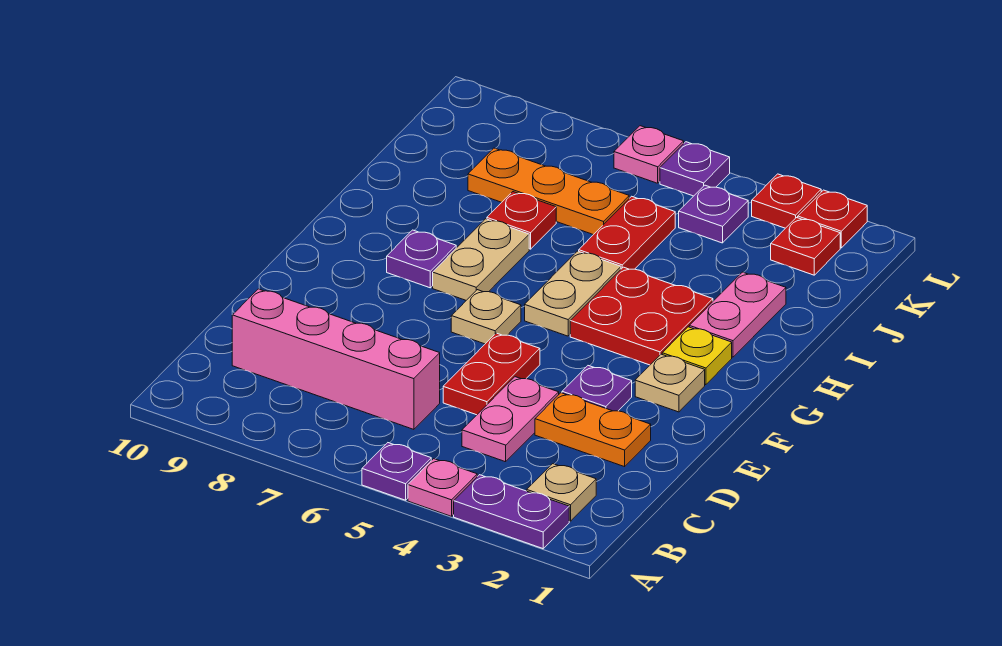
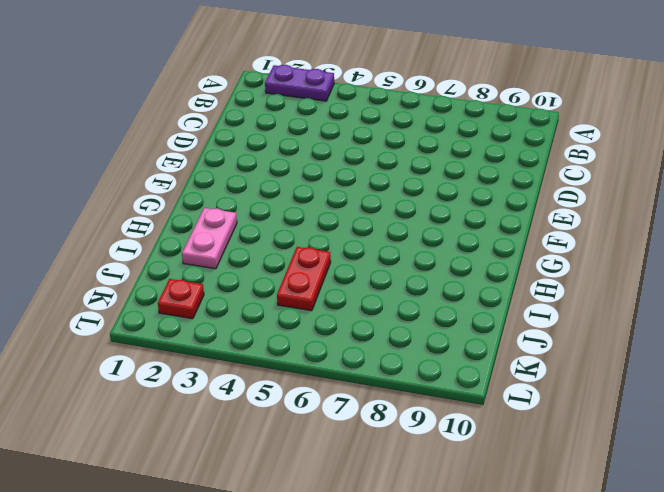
none -> pink plate A4 level 1
none -> purple plate A5 level 1
none -> tan plate B2 level 1

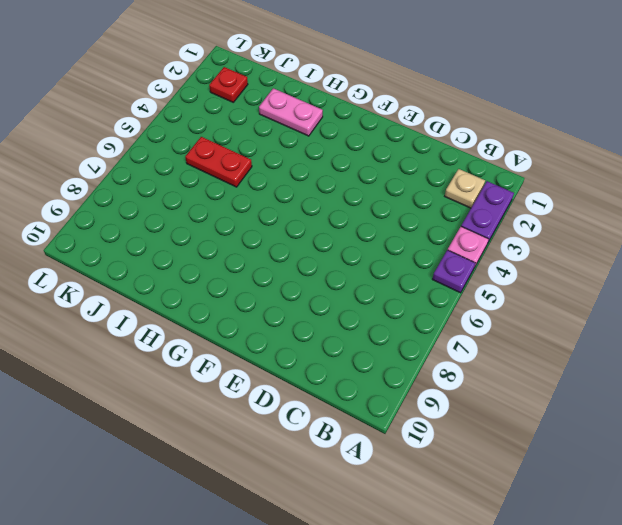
none -> pink plate C4:D4 level 1
none -> pink brick C6:C9 level 1
none -> orange plate D2:D3 level 1

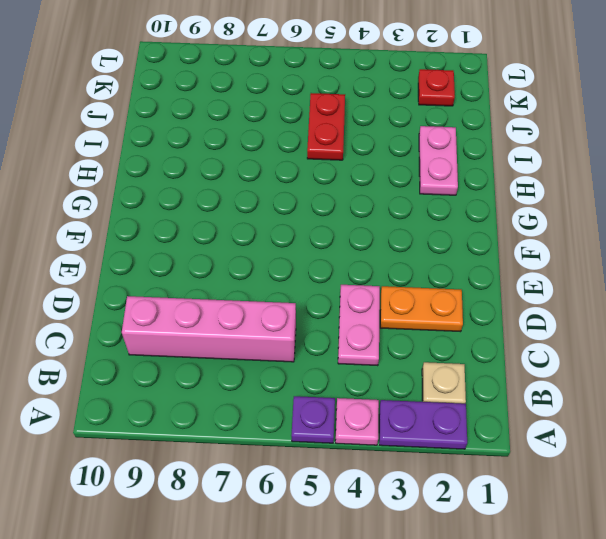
none -> red plate D5:E5 level 1
none -> purple plate E3 level 1
none -> tan plate F2 level 1

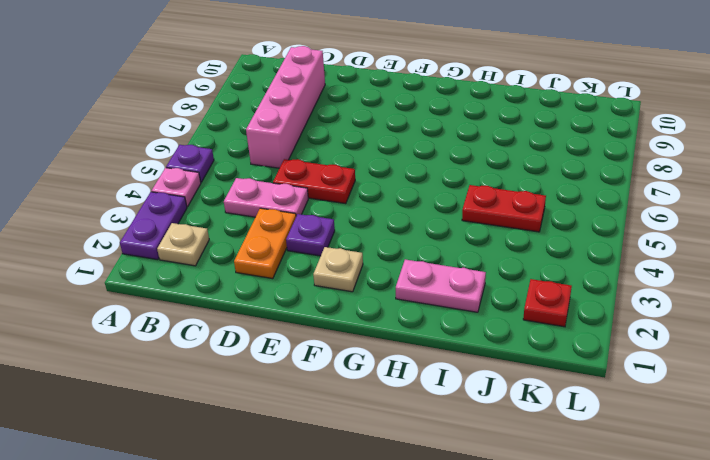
none -> tan plate F6 level 1
none -> yellow plate G2 level 1
none -> red plate G3:H4 level 1

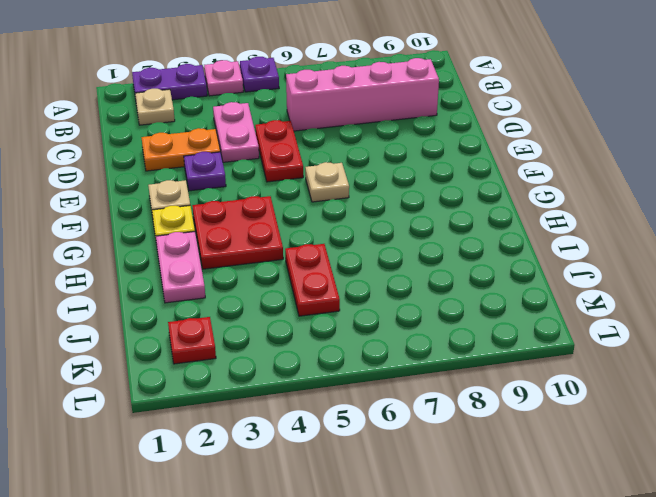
none -> tan plate G5:H5 level 1
none -> tan plate G7:H7 level 1
none -> purple plate G8 level 1

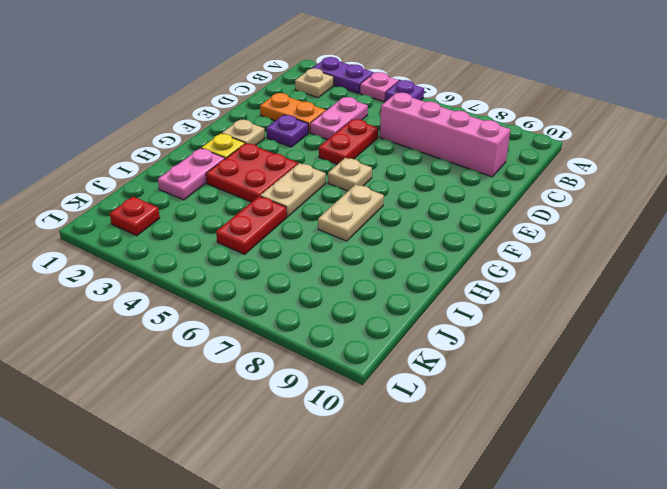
none -> purple plate G8 level 1
none -> red plate I7 level 1
none -> orange plate J6:J8 level 1

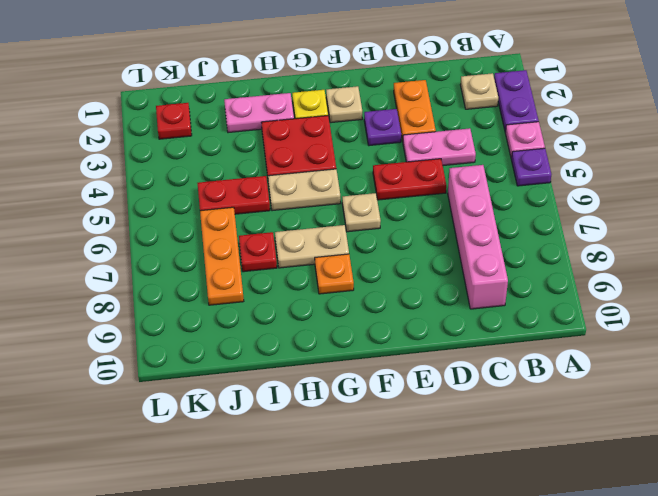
orange plate G8 level 1 -> purple plate G8 level 1
none -> purple plate K4 level 1
none -> red plate L2 level 1
none -> red plate L3 level 1

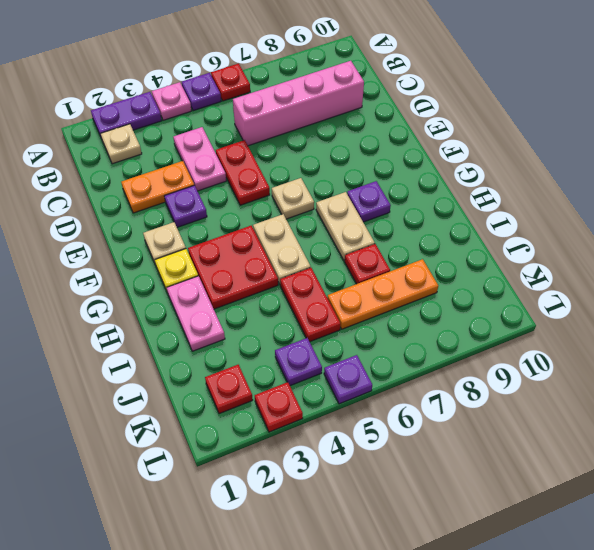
red plate A6 level 1 -> red plate L2 level 1
none -> pink plate L6 level 1

